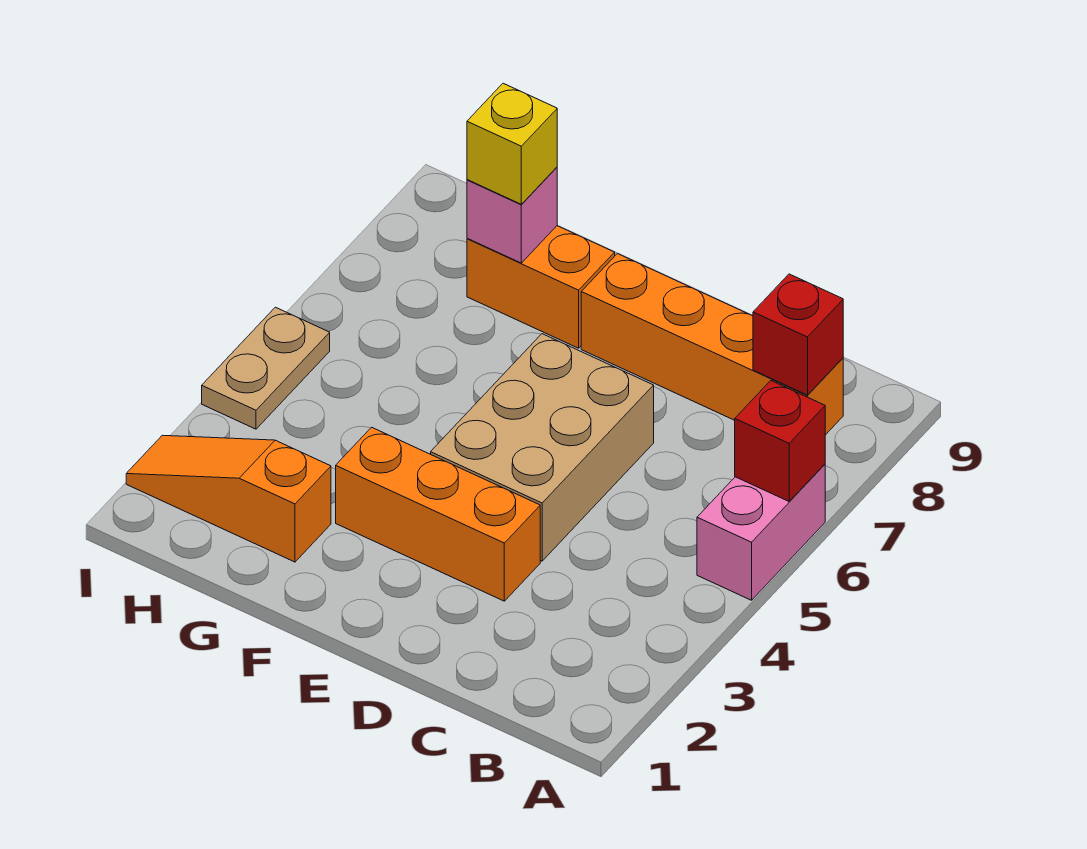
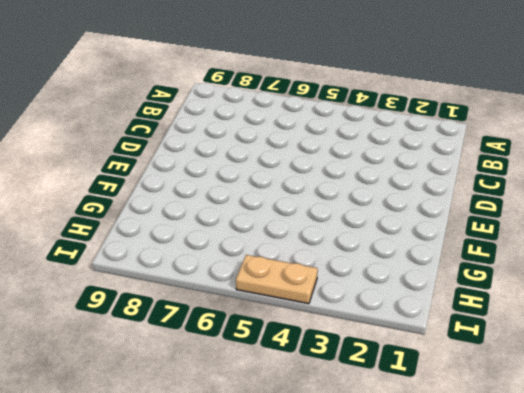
none -> pink brick A5:A6 level 1
none -> orange brick B8:E8 level 1

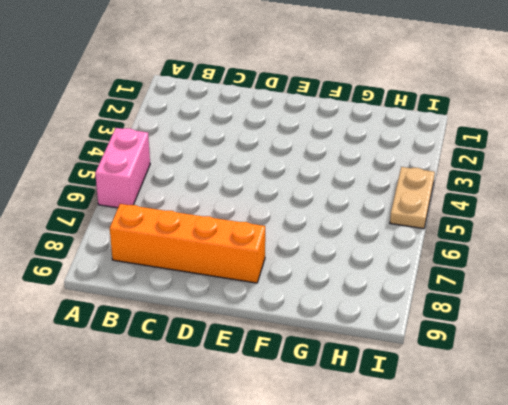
none -> orange brick D3:F3 level 1
none -> tan brick D4:E6 level 1

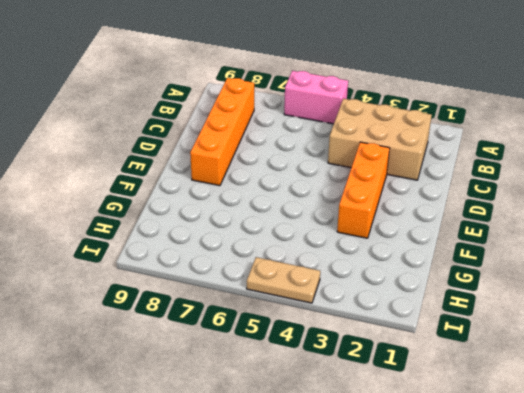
tan brick B2:C4 level 1 -> tan brick D4:E6 level 1
none -> orange brick F8:G8 level 1
none -> orange slope G2:I2 level 1 top G

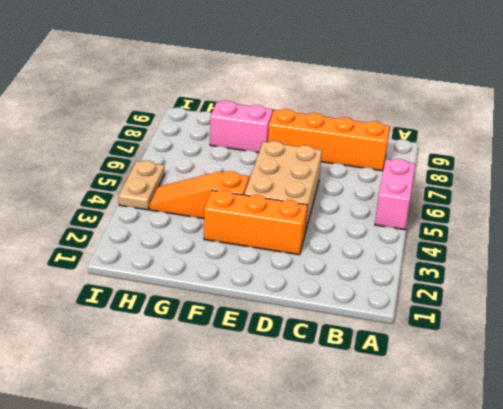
orange slope F4:H4 level 1 top F -> orange slope G2:I2 level 1 top G
pink brick F8:G8 level 1 -> orange brick F8:G8 level 1
none -> red brick A6 level 2
none -> red brick B8 level 2

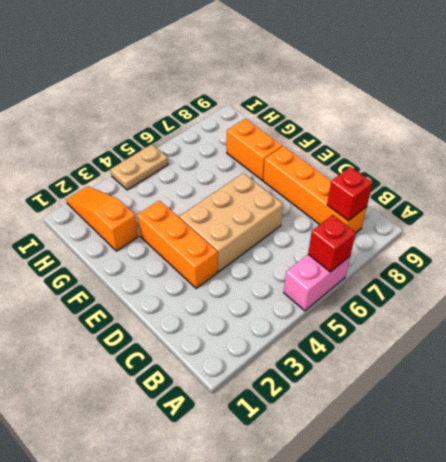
none -> pink brick G8 level 2
none -> yellow brick G8 level 3

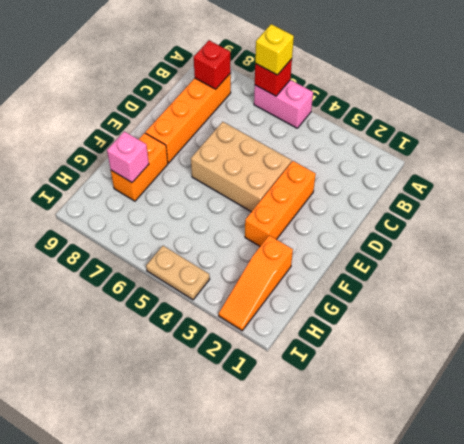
yellow brick A6 level 3 -> yellow brick G8 level 3

